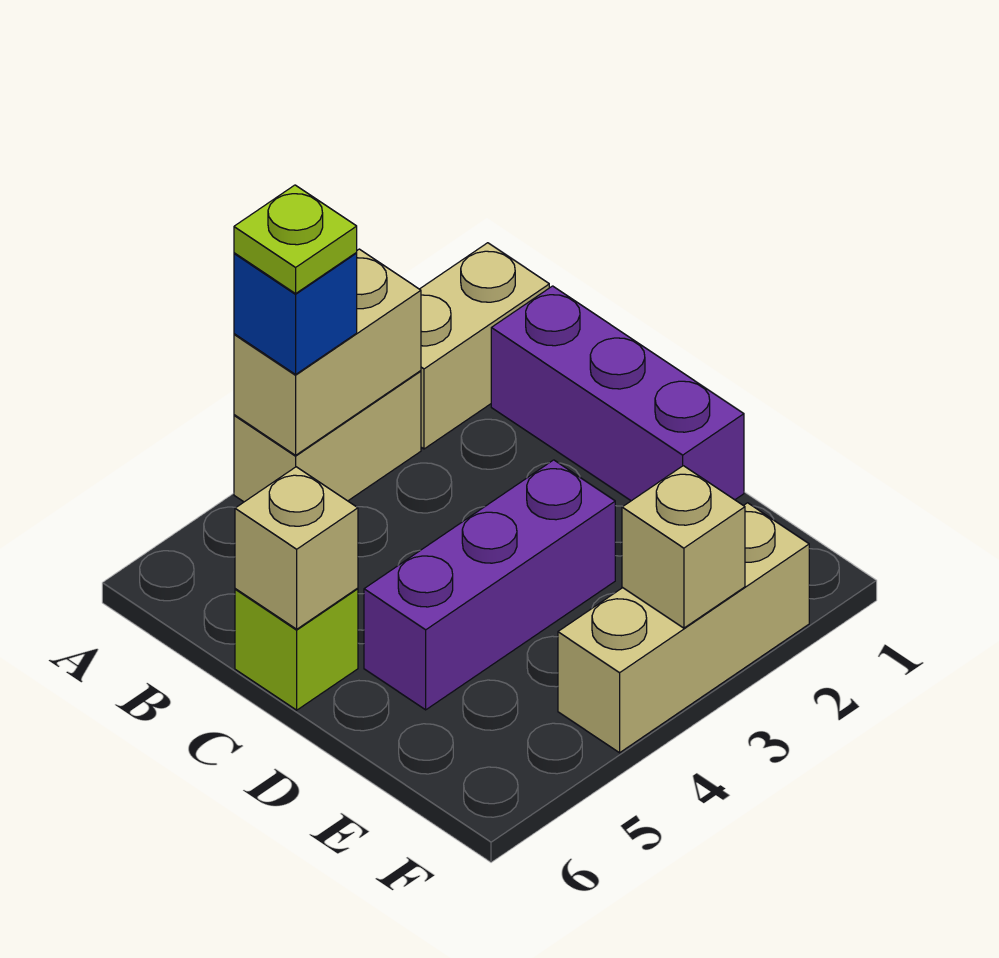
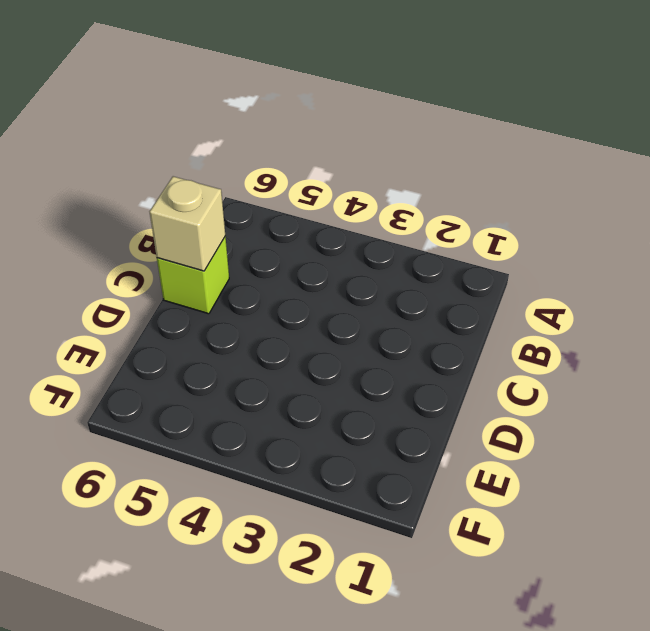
none -> tan brick A1:A2 level 1
none -> tan brick A3:A4 level 1

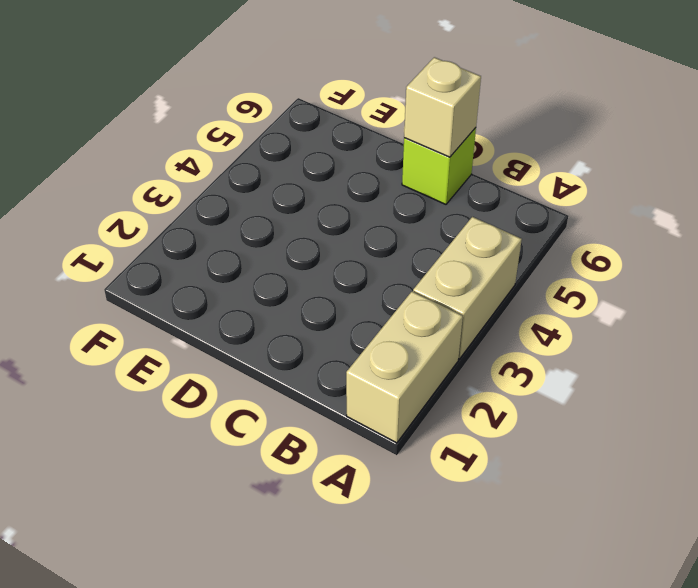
none -> purple brick B1:D1 level 1
none -> purple brick D3:D5 level 1

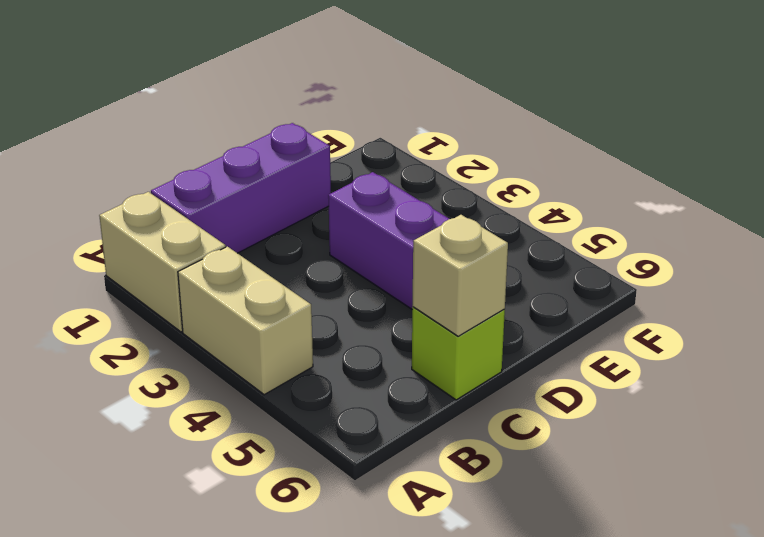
none -> tan brick F2:F4 level 1
none -> tan brick A3:A4 level 2

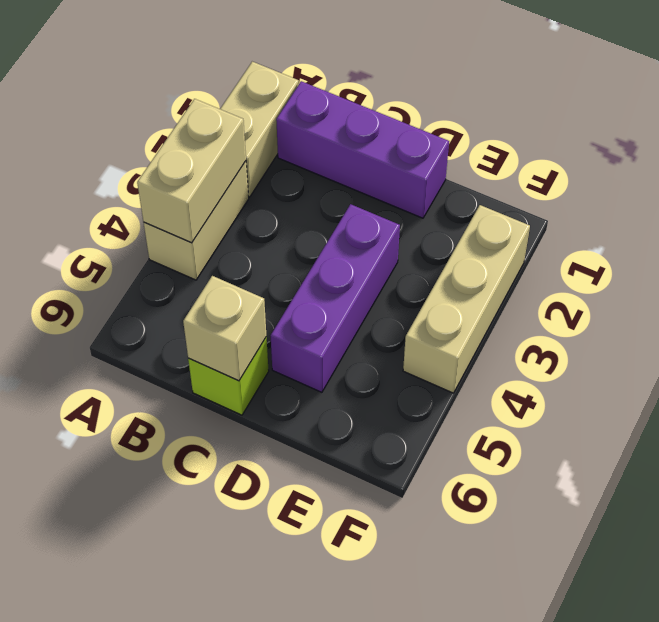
none -> tan brick F3 level 2
none -> blue brick A4 level 3

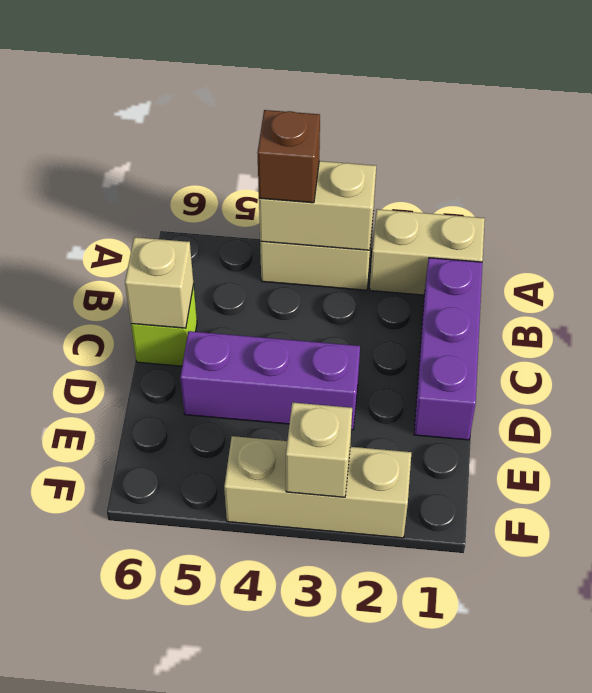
brown brick A4 level 3 -> blue brick A4 level 3
none -> lime plate A4 level 4

